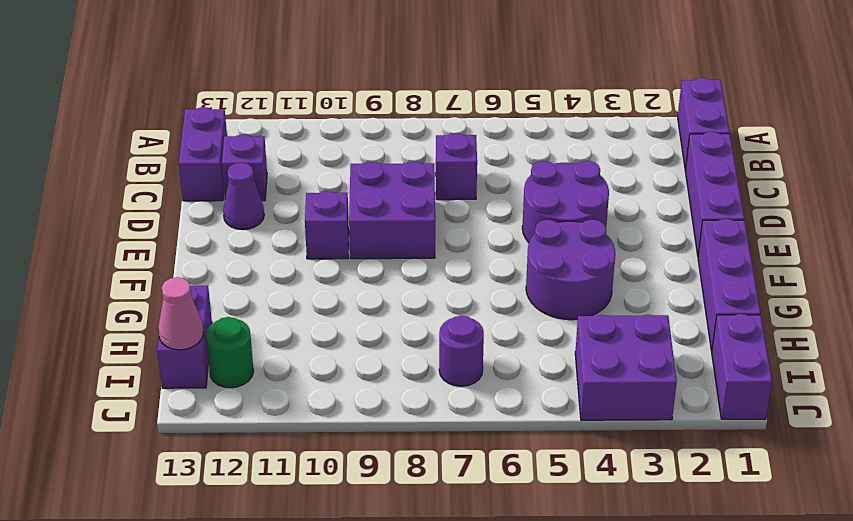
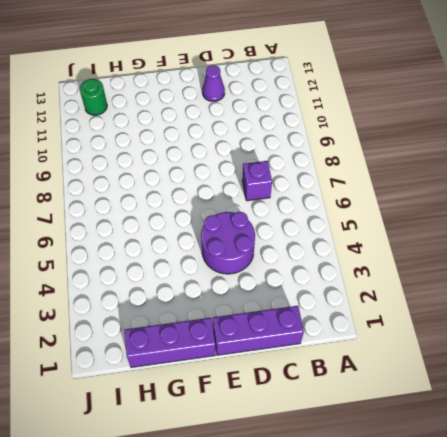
none -> purple brick A1:B1 level 1
none -> purple brick B13:C13 level 1
none -> purple brick C12 level 1

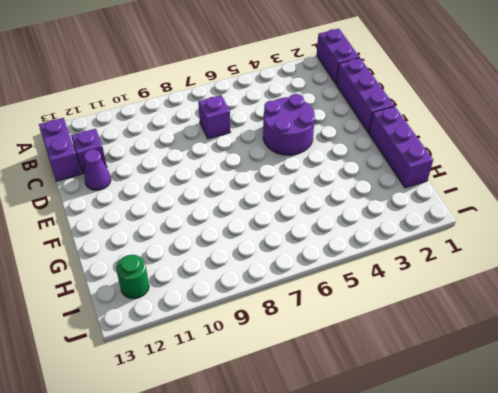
none -> purple brick D8:E9 level 1
none -> purple brick E10 level 1
none -> purple round brick F4:G5 level 1

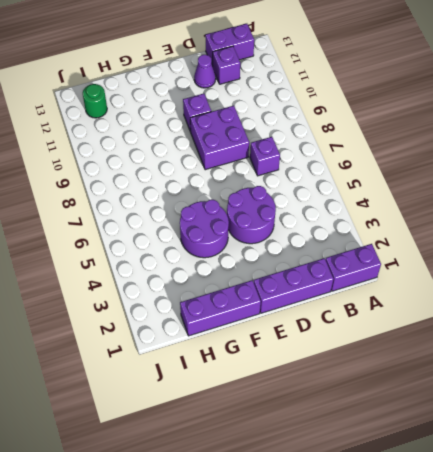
none -> purple brick H13:I13 level 1
none -> purple brick I1:J1 level 1
none -> purple brick I3:J4 level 1

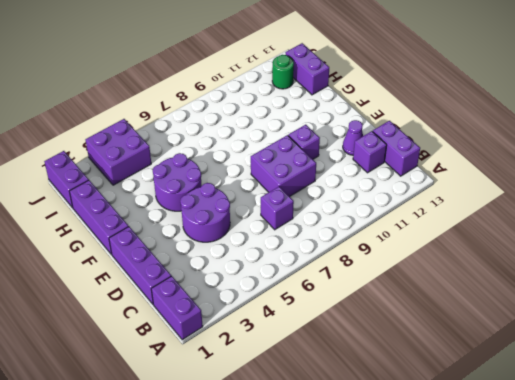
none -> purple round brick I7 level 1
none -> pink cone I13 level 2

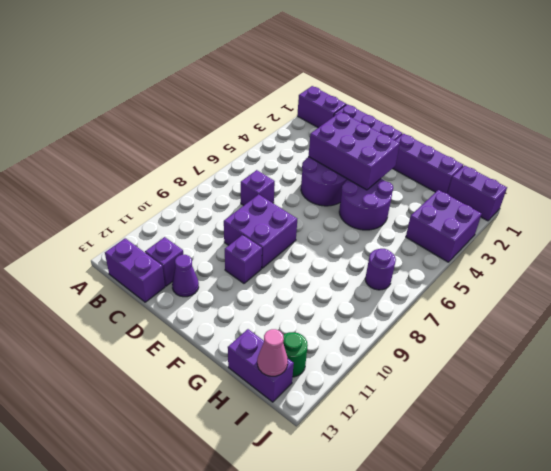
purple brick D3:F4 level 2 -> none

